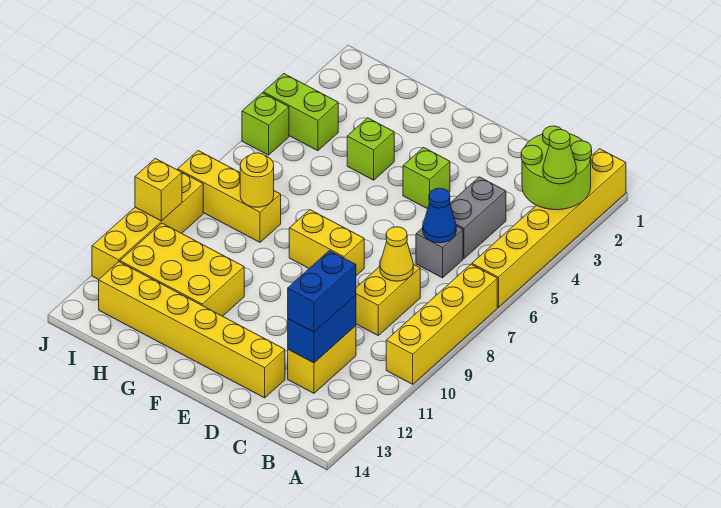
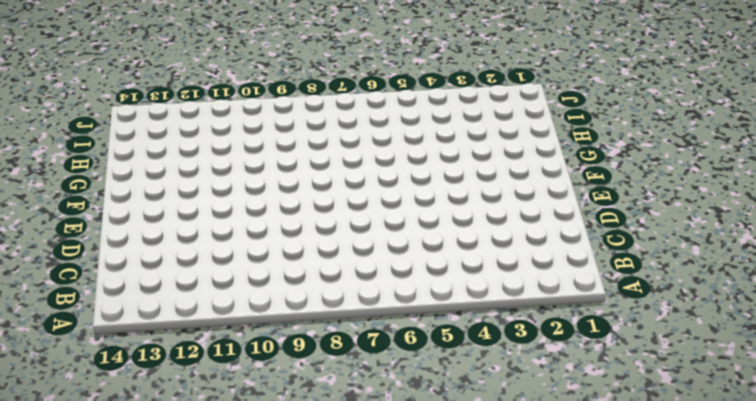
none -> yellow brick A1:A6 level 1
none -> yellow brick A7:A10 level 1
none -> grey brick C4:C5 level 1

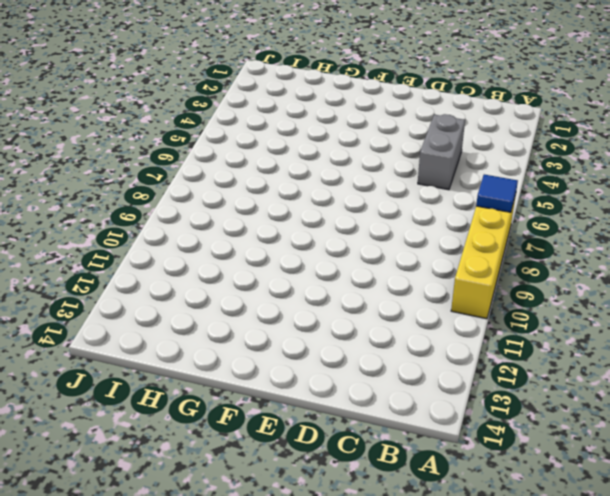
blue tile A7 level 2 -> none
none -> yellow brick A1:A6 level 1
none -> grey brick C6 level 1
none -> yellow brick C8:C9 level 1

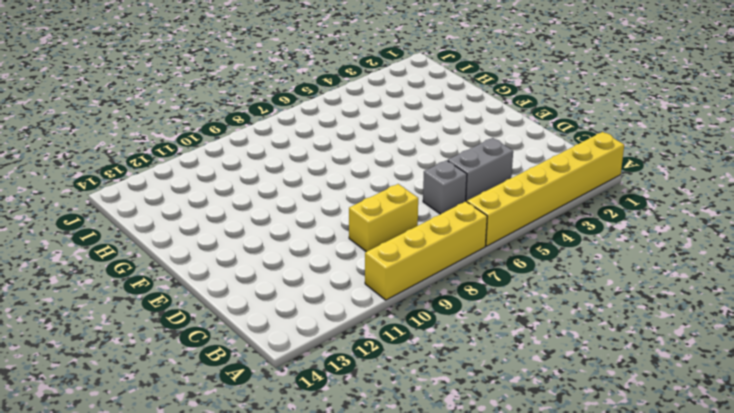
none -> yellow brick C11:C12 level 1
none -> yellow brick D13:I13 level 1
none -> lime brick E4 level 1

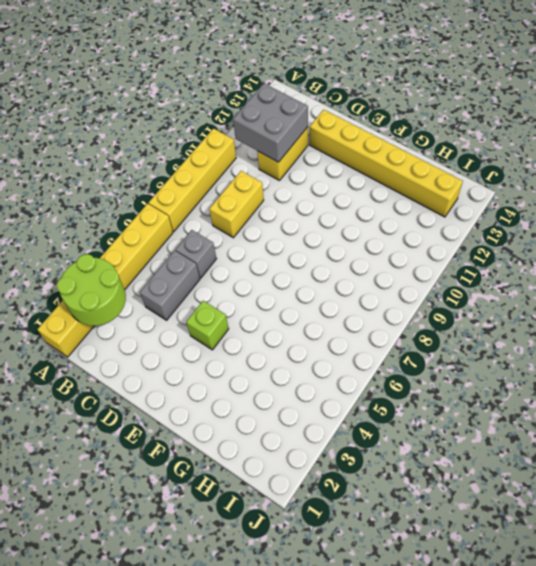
grey brick B11:C12 level 2 -> blue brick C11:C12 level 2
none -> yellow brick E8:F8 level 1
none -> lime brick G4 level 1
none -> yellow brick G11:I12 level 1

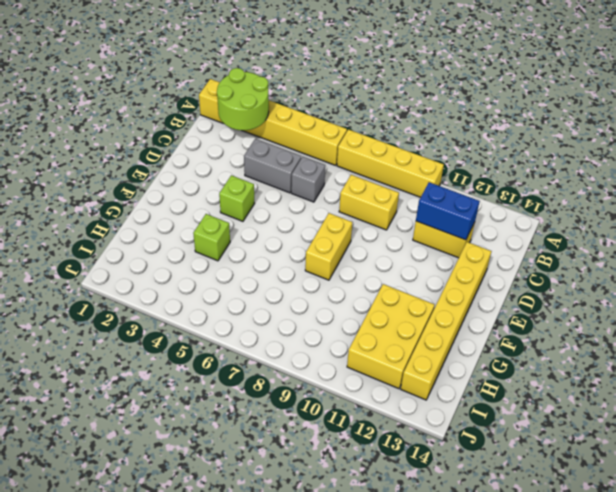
none -> yellow brick H8:J8 level 1
none -> lime brick I4:J4 level 1
none -> lime brick J5 level 1

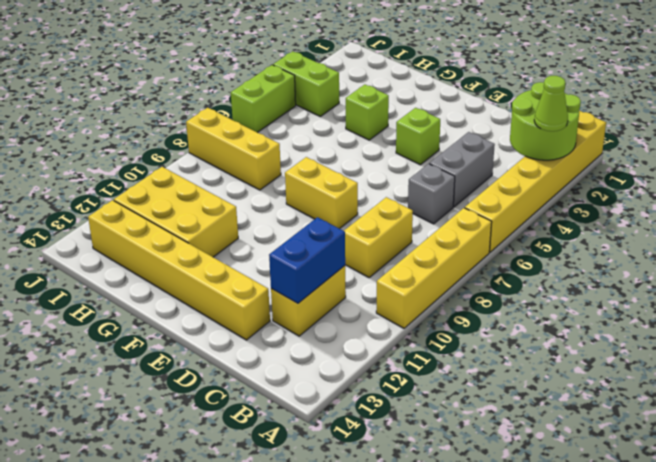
lime brick J5:J6 level 1 -> lime brick J5 level 1
none -> yellow brick J9:J12 level 1
none -> blue cone C6 level 2
none -> yellow cone C8 level 2

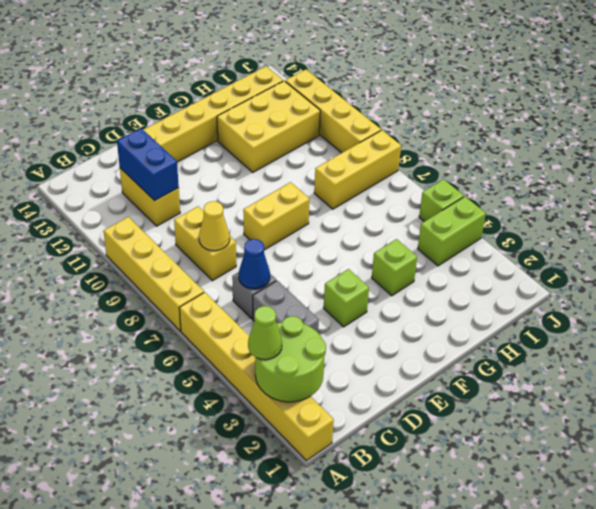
none -> yellow round brick H8 level 2
none -> yellow brick J10 level 2
none -> blue brick C11:C12 level 3

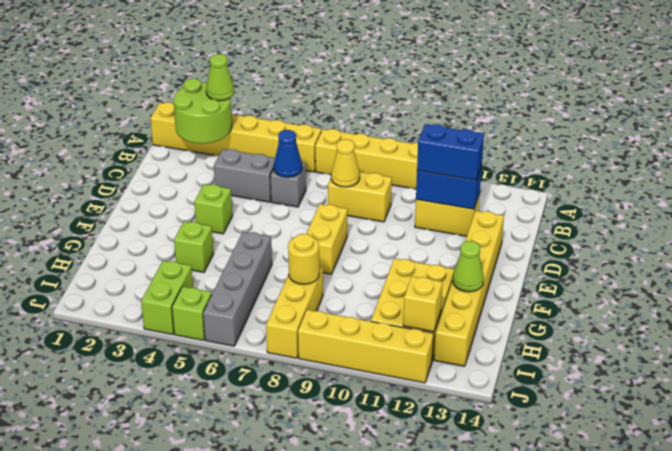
grey brick G6:J6 level 1 -> none
lime cone G13 level 2 -> none
yellow brick I12 level 2 -> yellow brick J10 level 2

